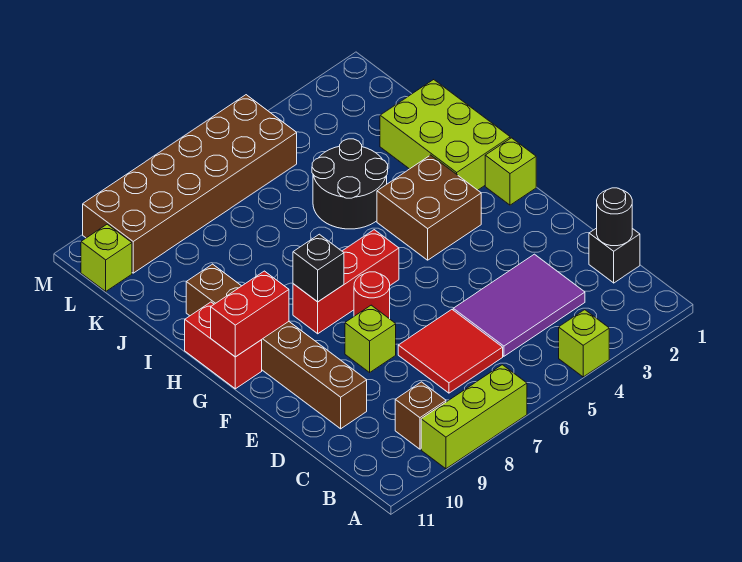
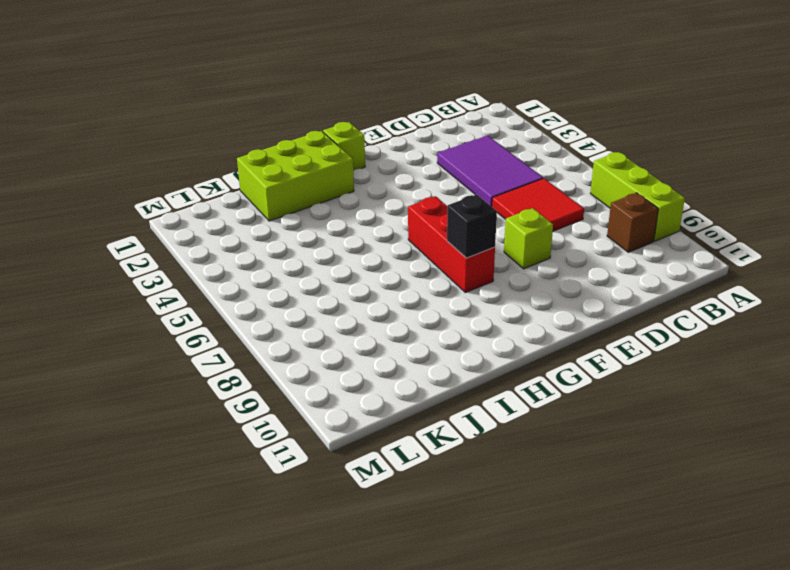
none -> lime brick A4 level 1
none -> black brick C1 level 1
none -> brown brick D10:I10 level 1

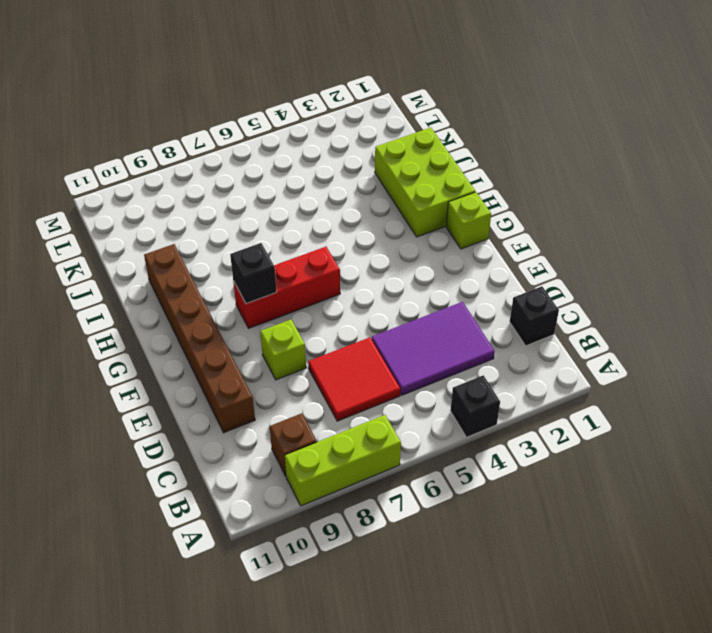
black brick A4 level 1 -> lime brick A4 level 1
none -> red round brick F7 level 1
none -> brown brick G3:H4 level 1
none -> red brick G11:H11 level 1

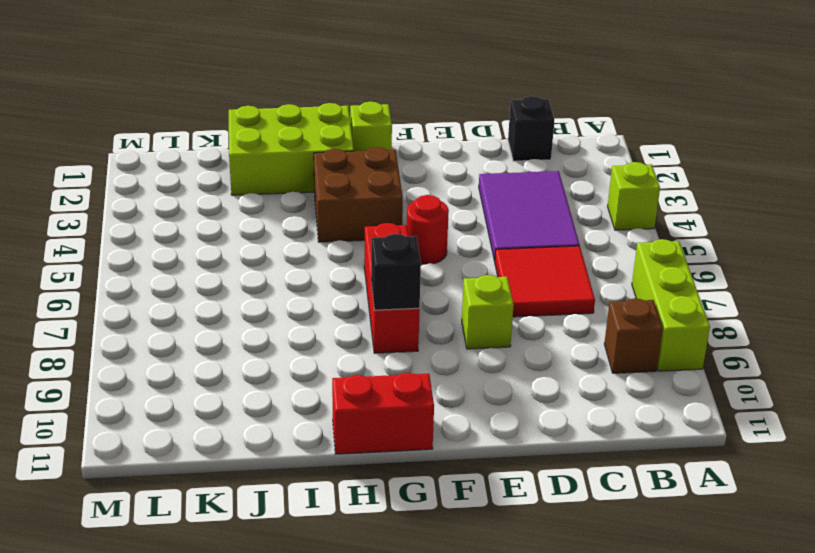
red round brick F5 level 1 -> red round brick F7 level 1
none -> brown brick D10:I10 level 1
none -> black round brick I4:J5 level 1
none -> brown brick L5:M10 level 1

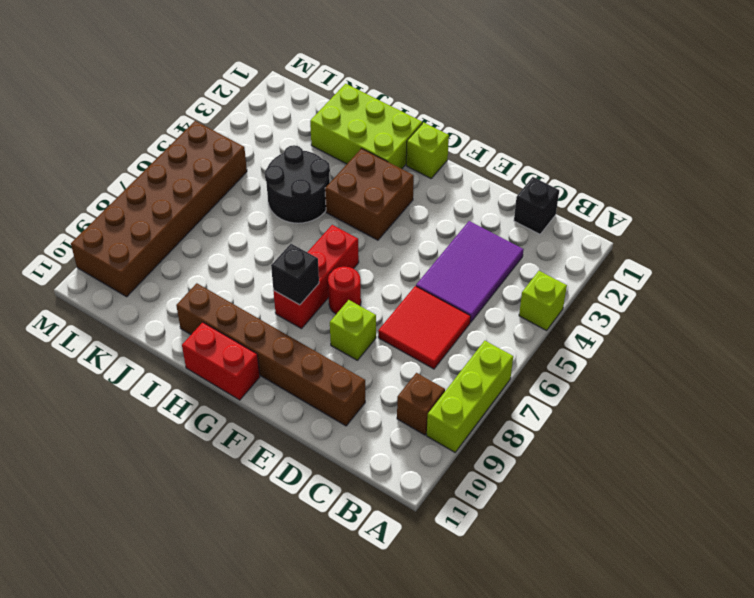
none -> lime brick L11 level 1
none -> black round brick C1 level 2
none -> red brick G10:G11 level 2

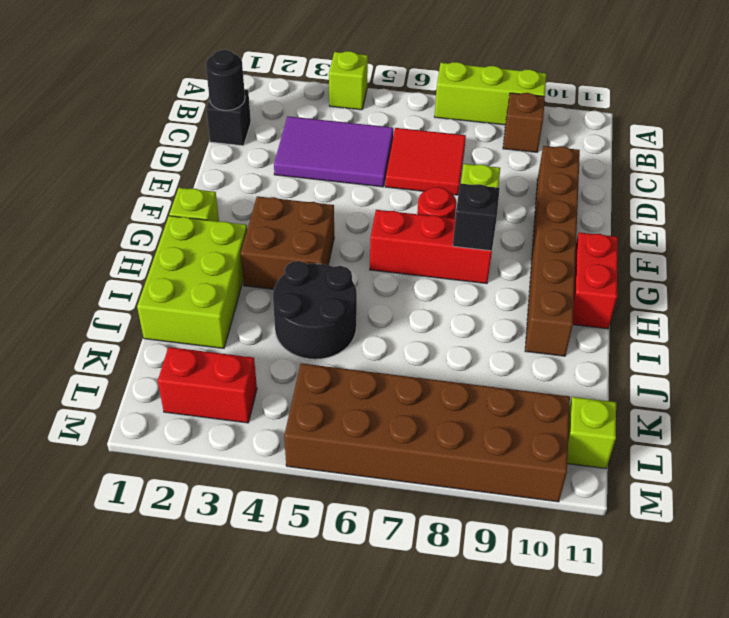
red brick L2:L3 level 1 -> red brick G10:G11 level 2

